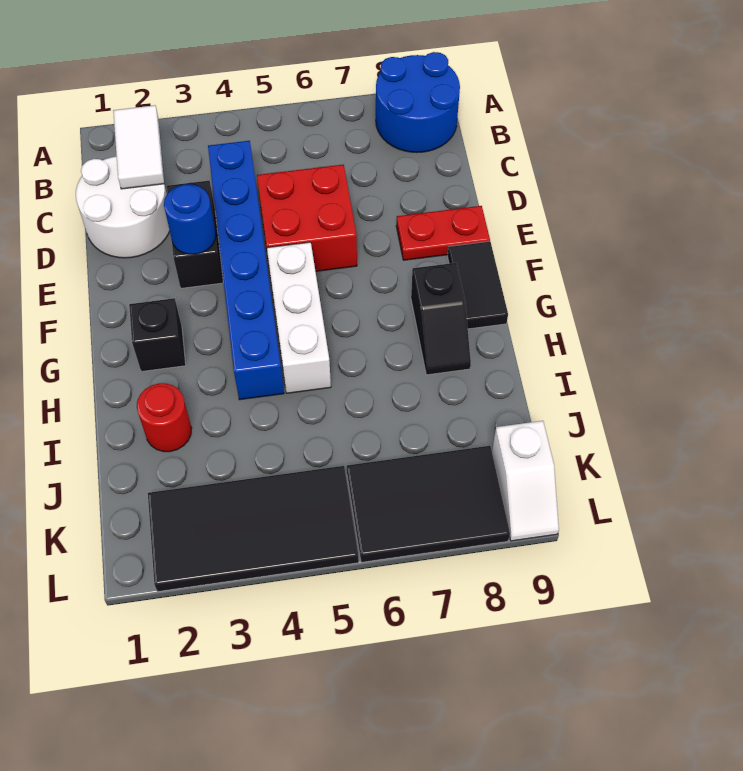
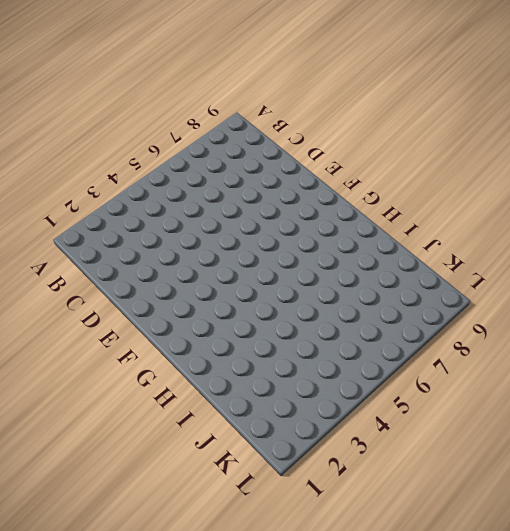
none -> blue round brick A8:B9 level 1
none -> white round brick C1:D2 level 1
none -> blue brick C4:H4 level 1

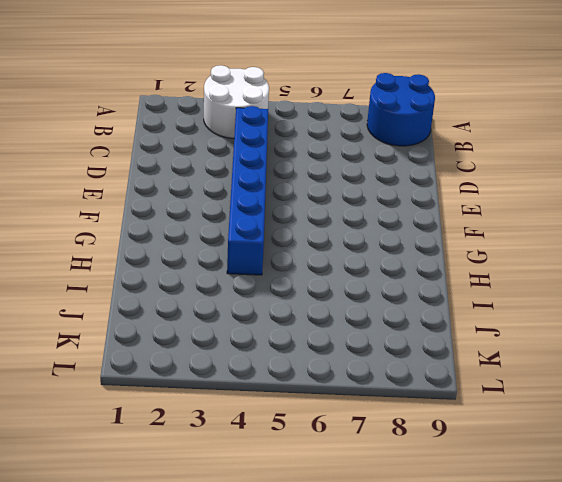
white round brick A3:B4 level 1 -> white round brick C1:D2 level 1
none -> black brick D3:E3 level 1
none -> red brick D5:E6 level 1
none -> red plate E8:E9 level 1

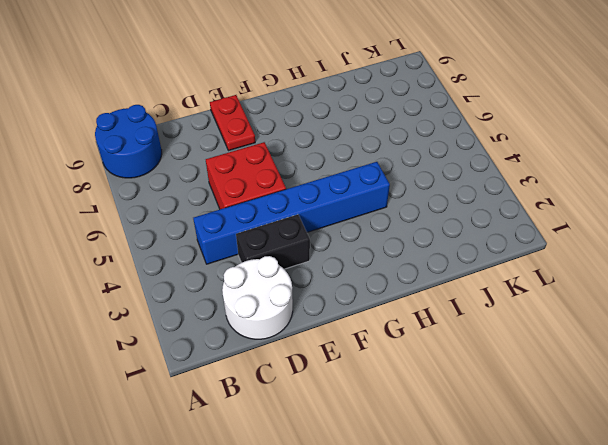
none -> white brick F5:H5 level 1
none -> black tile F9:G9 level 1
none -> black brick G2 level 1

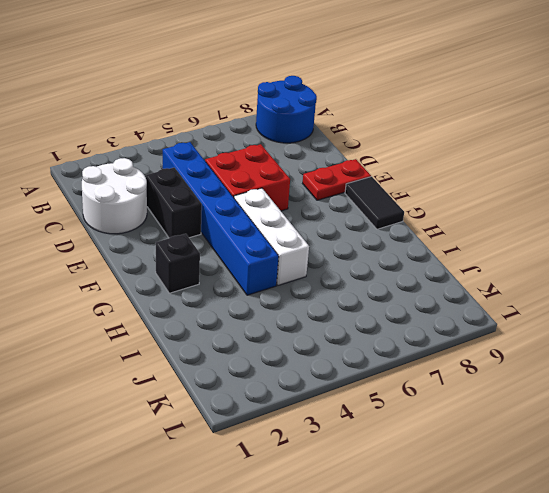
none -> black slope G8:H8 level 1 top G
none -> red round brick I2 level 1
none -> black tile K2:L5 level 1

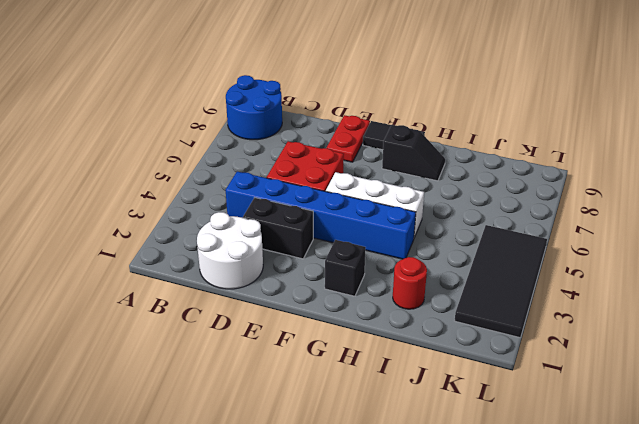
none -> black tile K6:L8 level 1
none -> white slope K9:L9 level 1 top K
none -> white tile B2:C2 level 2

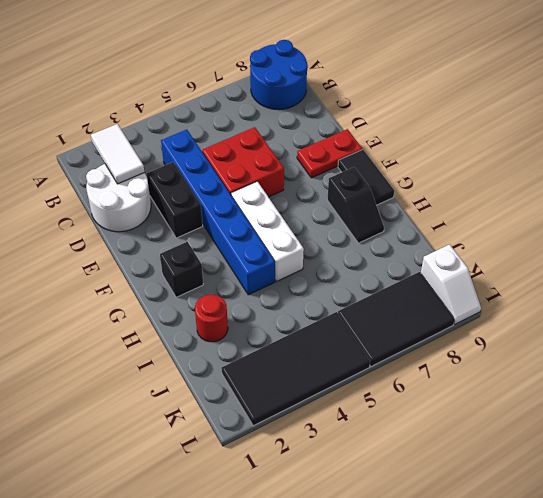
none -> blue round brick E3 level 2

